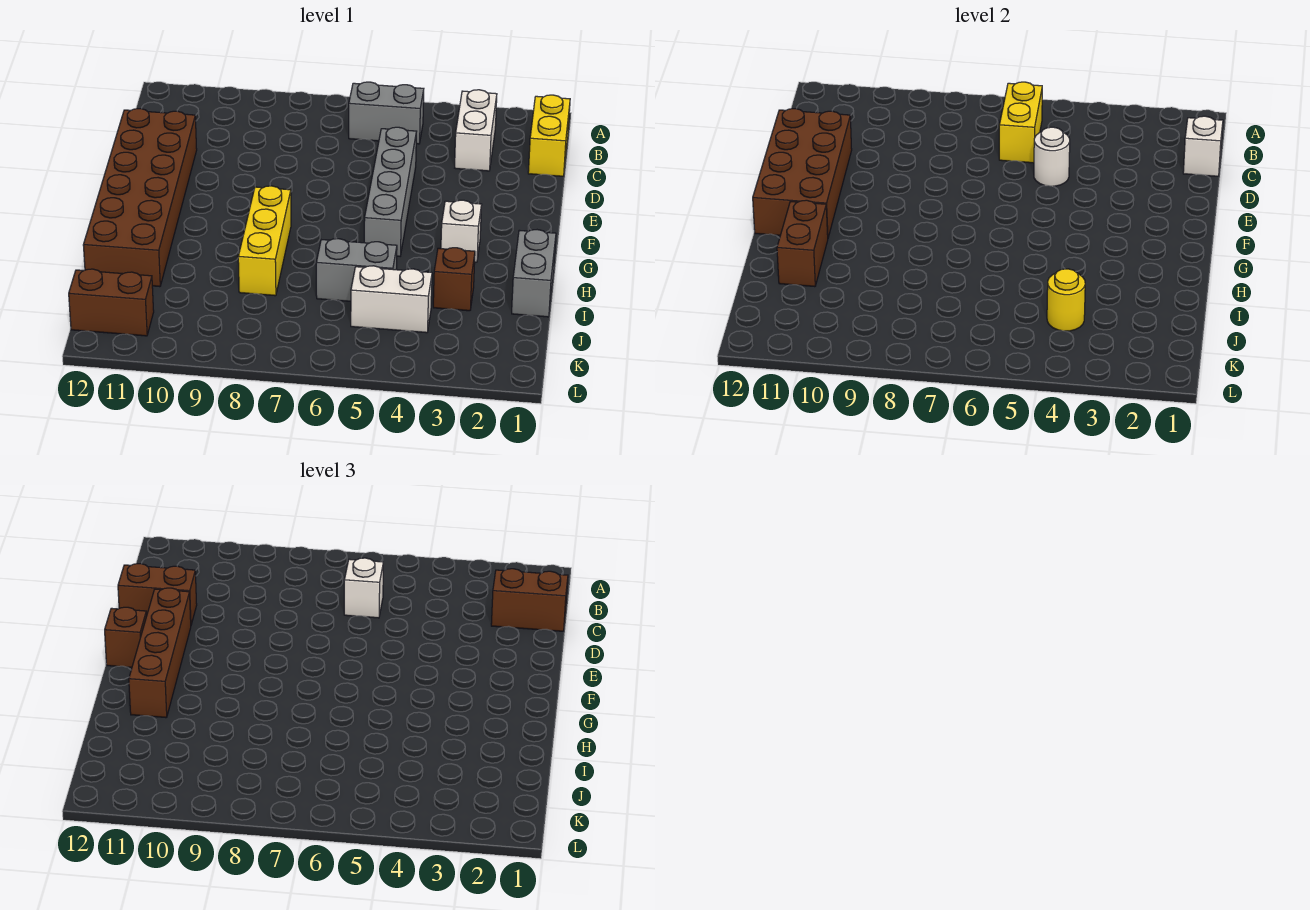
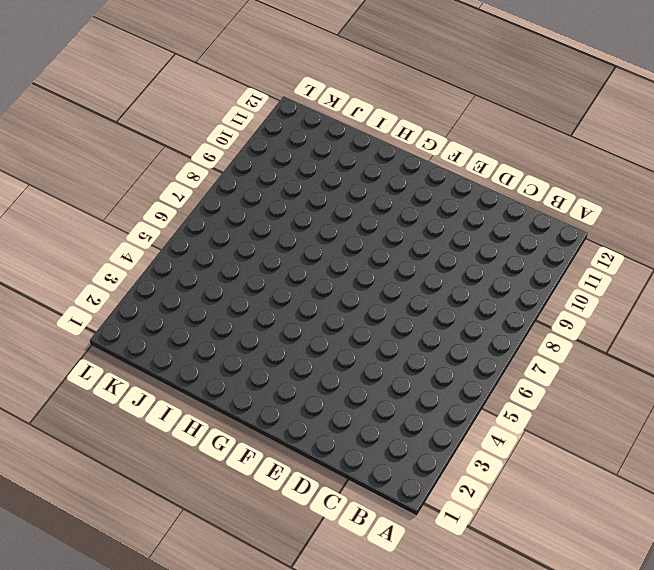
none -> yellow brick B1:C1 level 1
none -> white brick B3:C3 level 1
none -> grey brick B5:B6 level 1

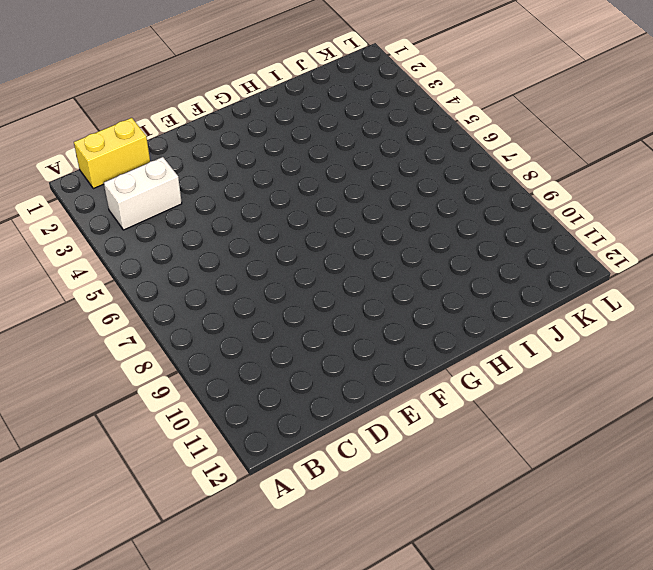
none -> grey brick B5:B6 level 1
none -> grey brick D5:G5 level 1
none -> brown brick D11:I12 level 1

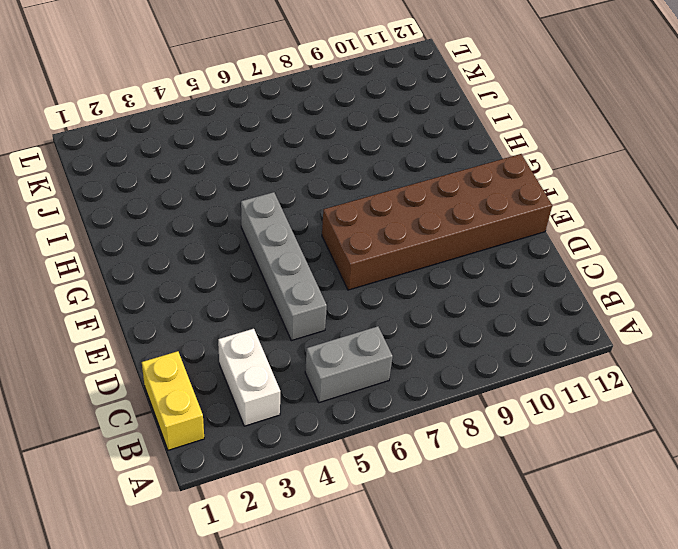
brown brick E7:F12 level 1 -> brown brick D11:I12 level 1
none -> white brick G3 level 1
none -> yellow brick G8:I8 level 1
none -> grey brick H1:I1 level 1

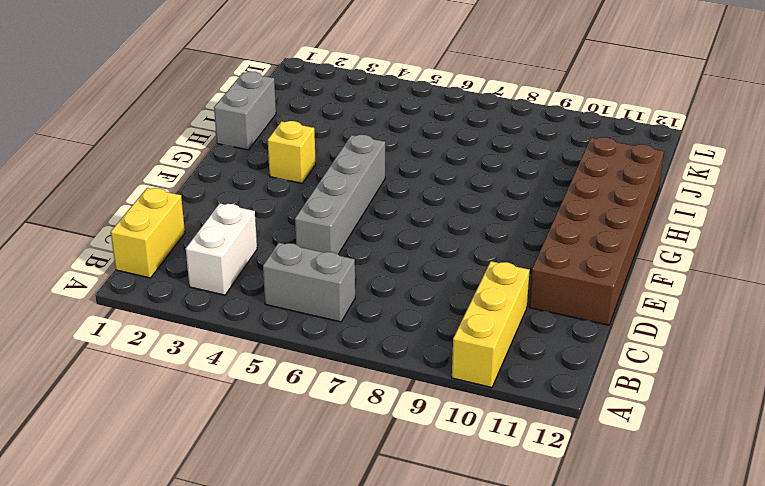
yellow brick A10:C10 level 1 -> yellow brick G8:I8 level 1
yellow brick G3 level 1 -> white brick G3 level 1
none -> brown brick I3 level 1
none -> grey brick I5:I6 level 1
none -> white brick J4:J5 level 1

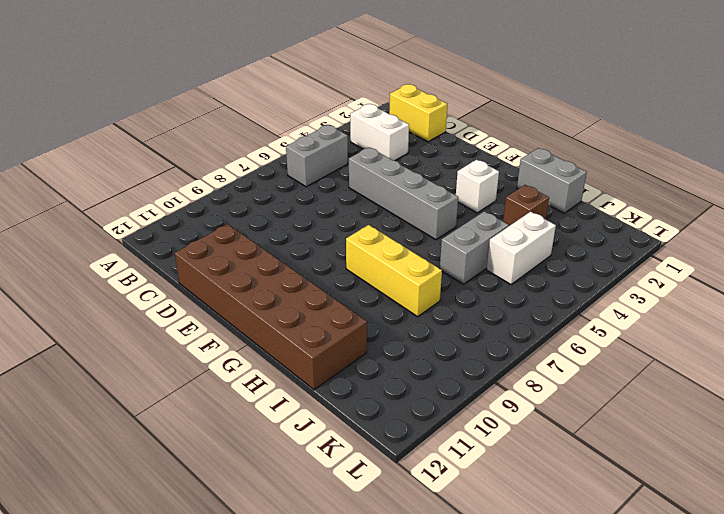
none -> brown brick K11:K12 level 1
none -> yellow brick B6:C6 level 2
none -> white brick C1 level 2

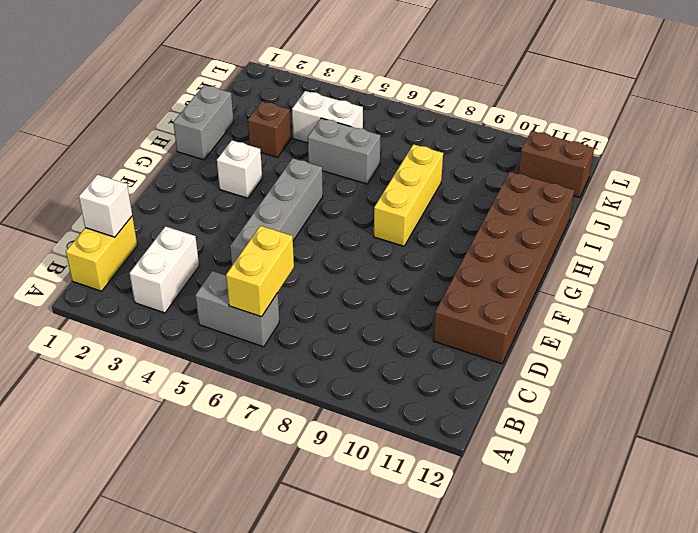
none -> white round brick D5 level 2
none -> brown brick D11:G12 level 2
none -> brown brick H11:I11 level 2

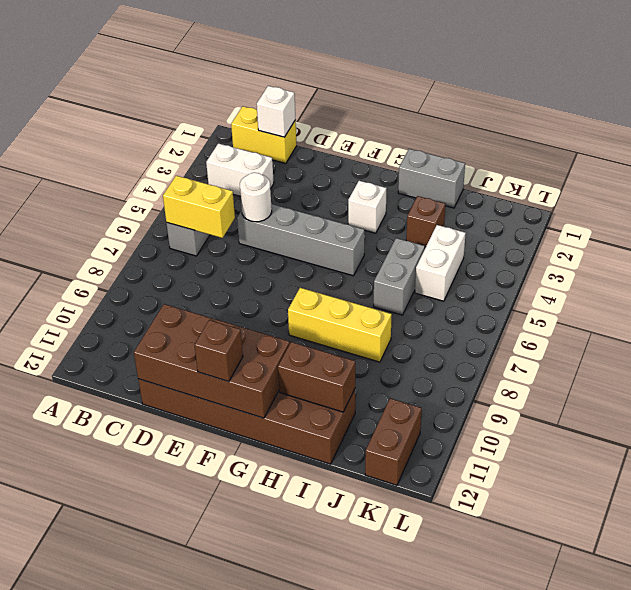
none -> yellow round brick J4 level 2
none -> brown brick C1:C2 level 3
none -> white brick C6 level 3

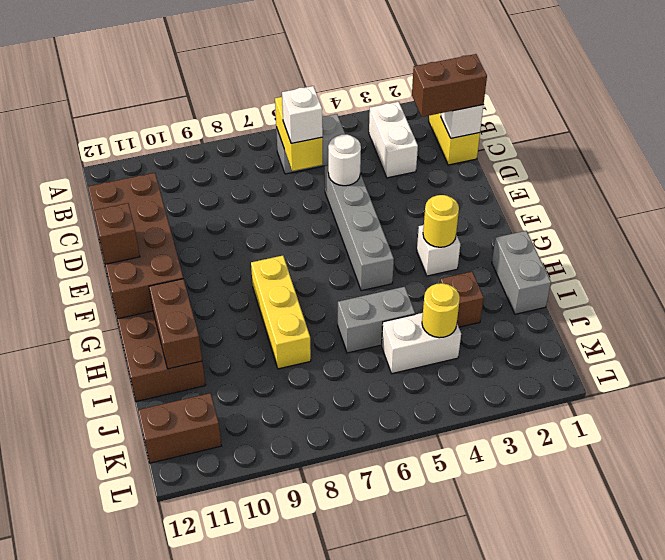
yellow round brick G3 level 2 -> none
none -> brown brick D11:D12 level 3
none -> brown brick E11:H11 level 3

